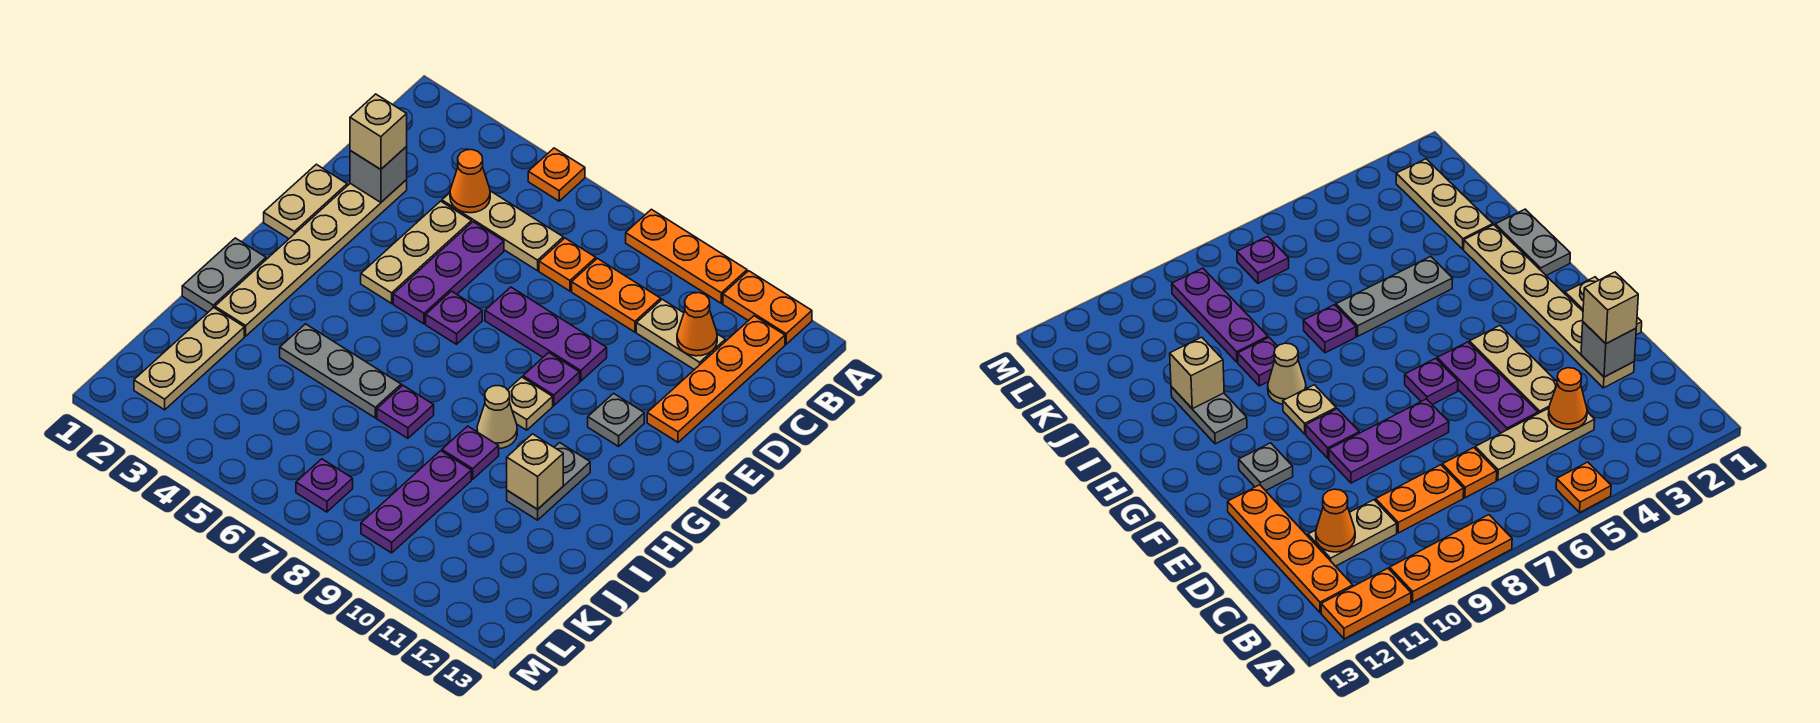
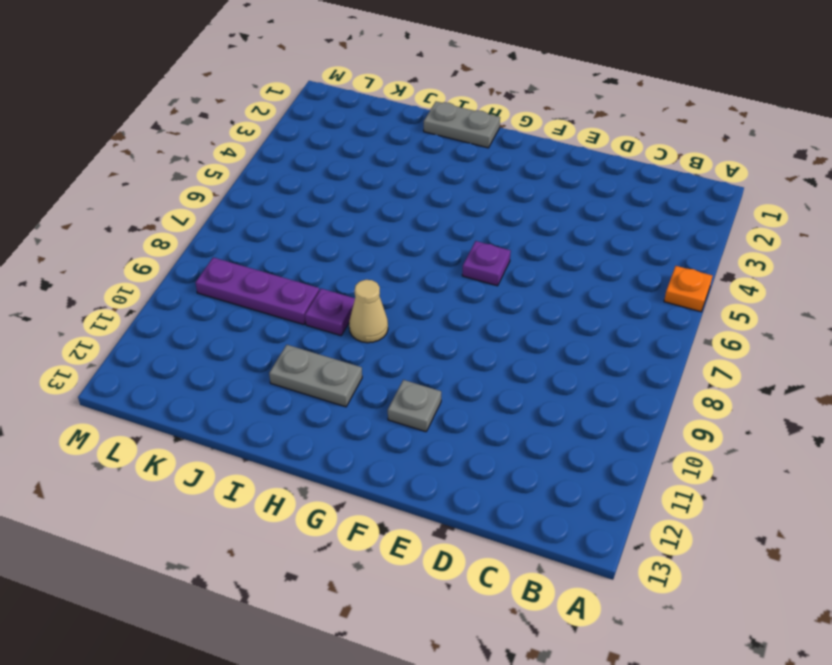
none -> orange plate A8:A10 level 1
none -> orange plate A11:A12 level 1
none -> orange plate B12:E12 level 1
none -> tan plate C4:C6 level 1

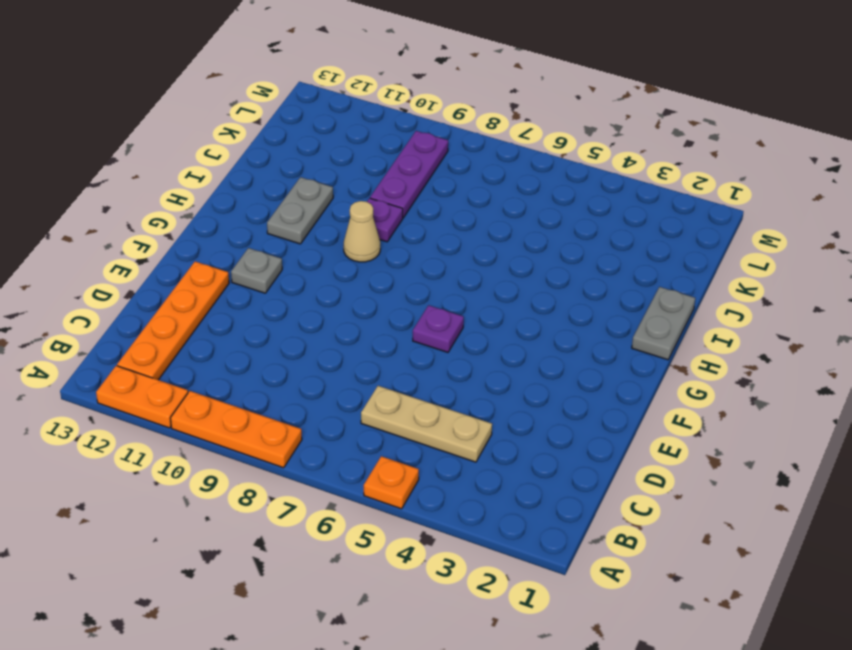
none -> orange plate C7 level 1
none -> orange plate C8:C9 level 1
none -> tan plate C10:C11 level 1
none -> tan plate D2:I2 level 1

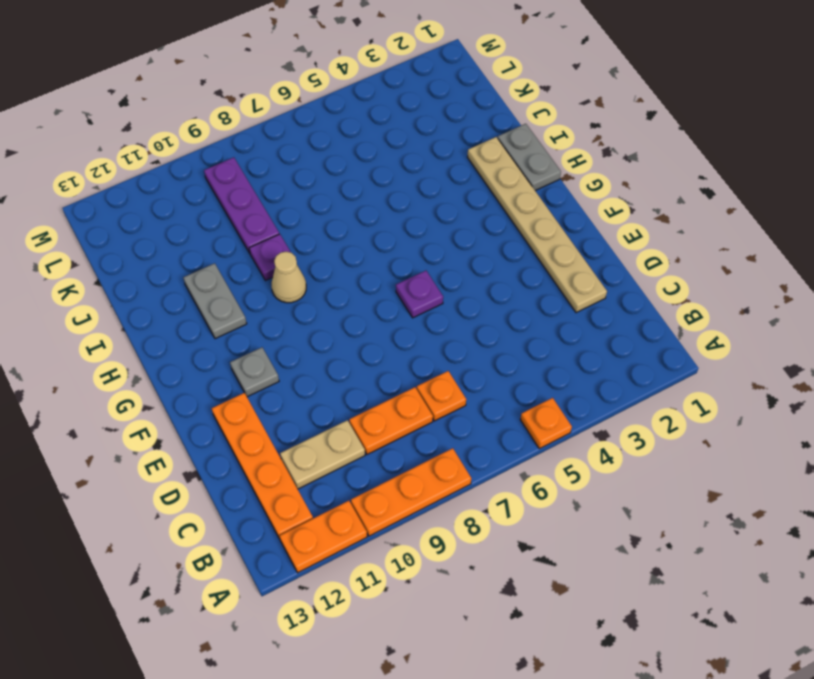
none -> tan plate C4:C6 level 1
none -> tan plate D4:F4 level 1
none -> purple plate D5:F5 level 1
none -> tan plate E1:F1 level 1

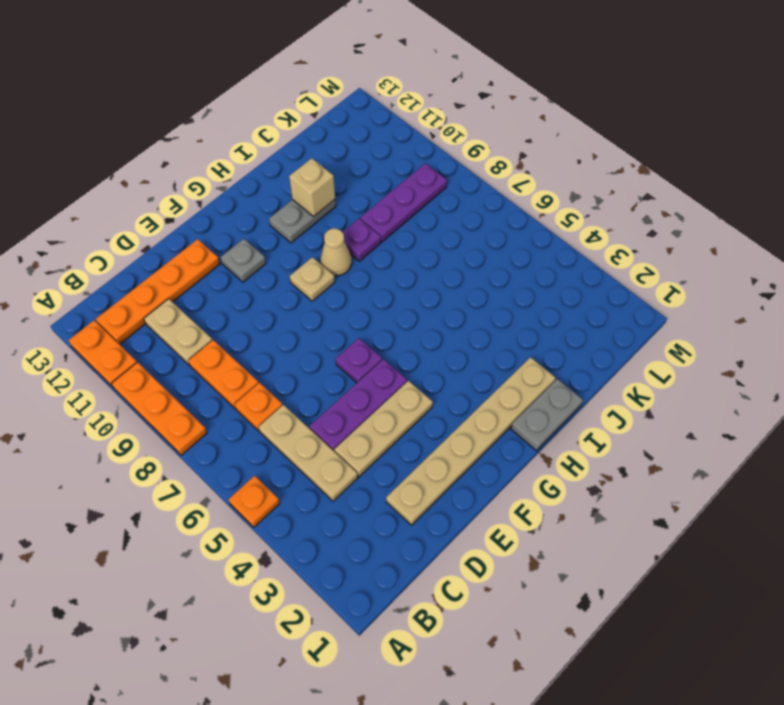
none -> tan plate E1:F1 level 1
none -> purple plate E7:E9 level 1
none -> purple plate F9 level 1
none -> grey plate I4:I6 level 1

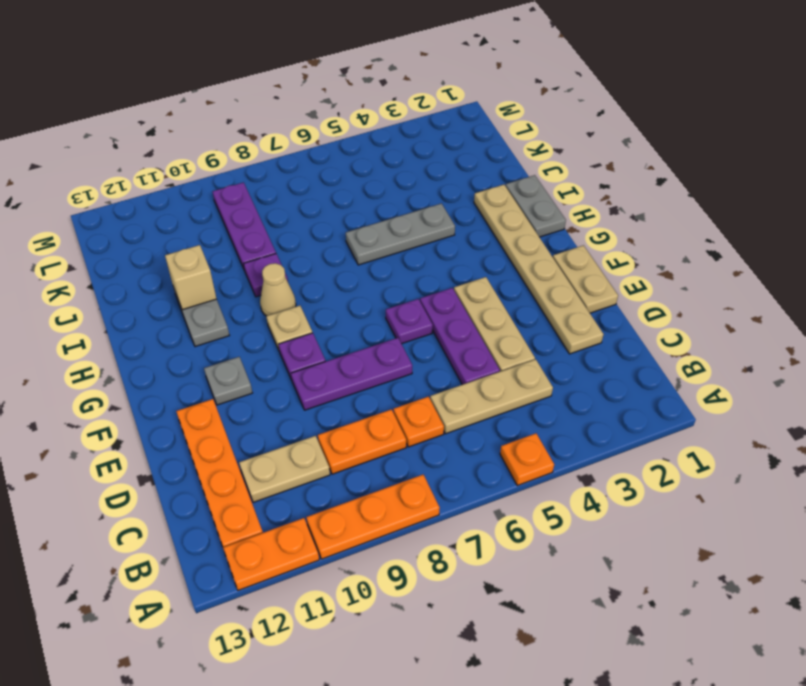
none -> purple plate I7 level 1
none -> tan plate J2:L2 level 1
none -> purple plate L7 level 1
none -> orange cone C4 level 2

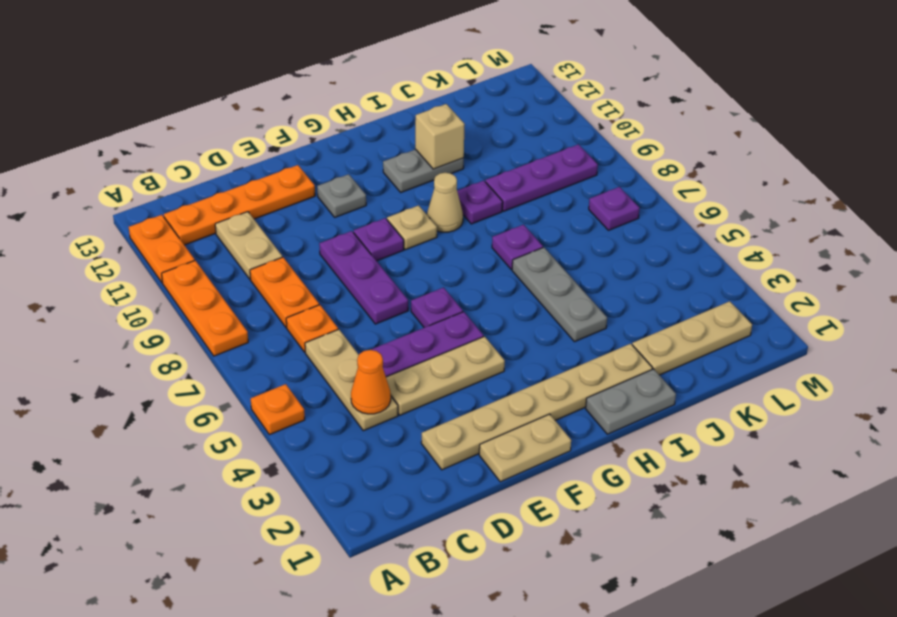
none -> orange cone C11 level 2
none -> grey brick D2 level 2
none -> tan brick D2 level 3

